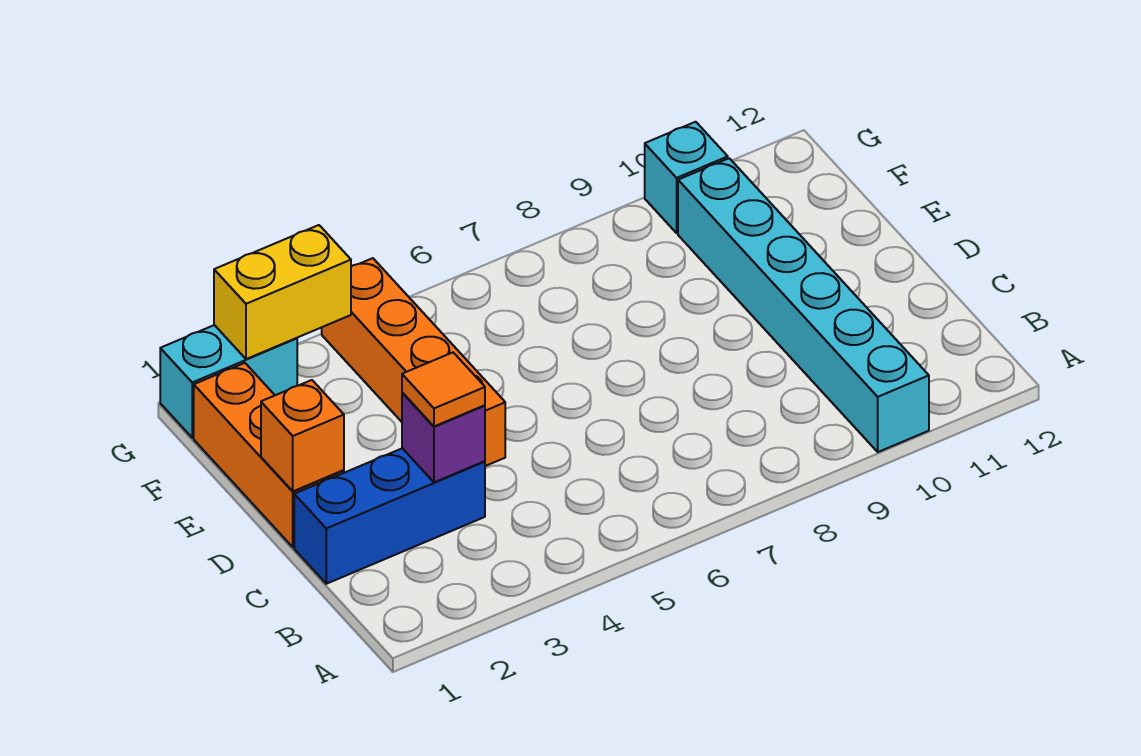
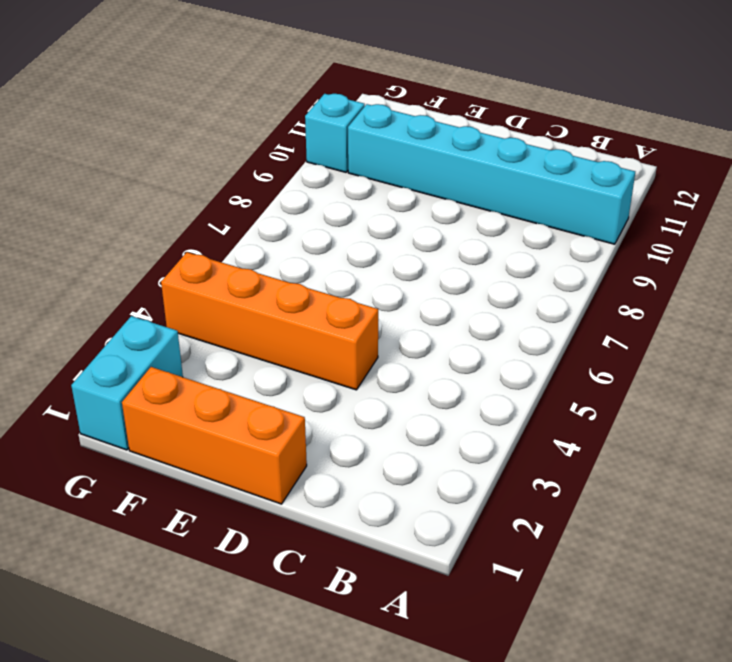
none -> blue brick C1:C3 level 1
none -> purple brick C3 level 2

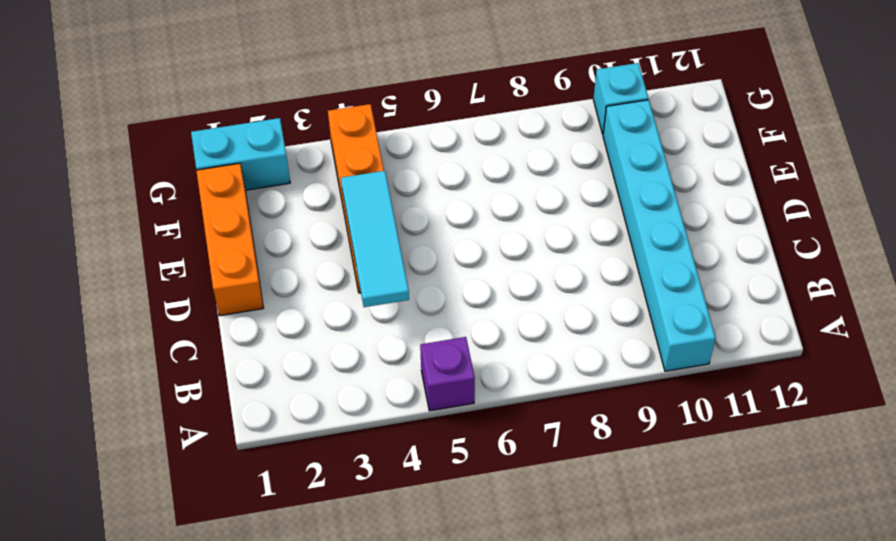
purple brick A5 level 1 -> purple brick C3 level 2
cyan tile C4:E4 level 2 -> none
none -> blue brick C1:C3 level 1
none -> orange brick D1 level 2

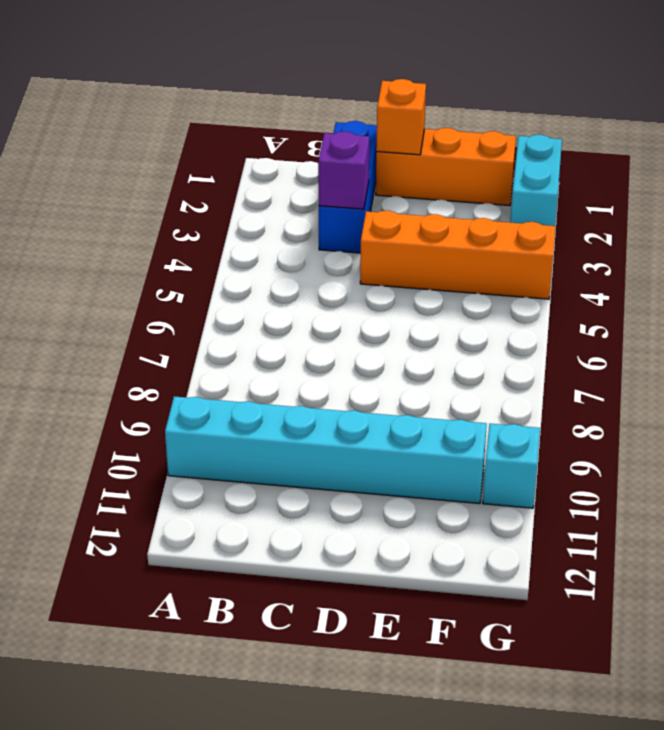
none -> yellow brick G2:G3 level 2
none -> orange tile C3 level 3

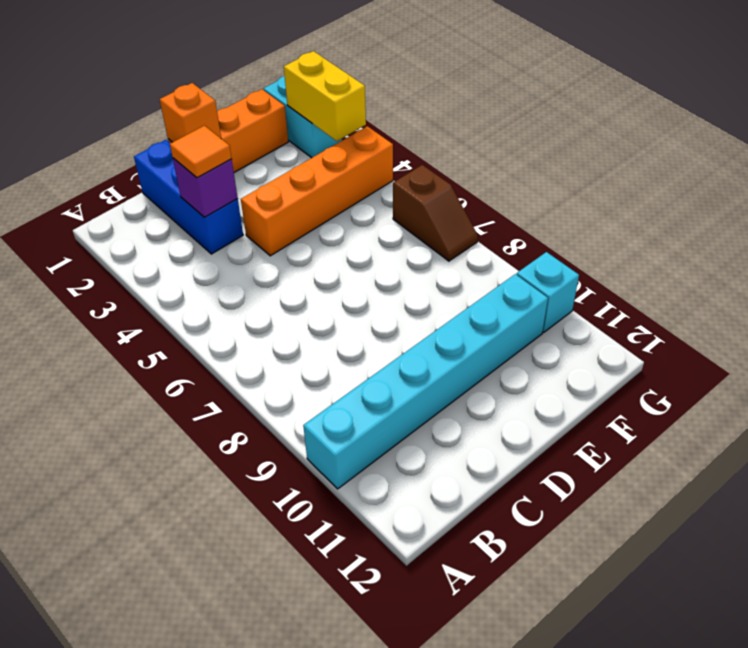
brown slope G6:G7 level 1 top 6 -> none

